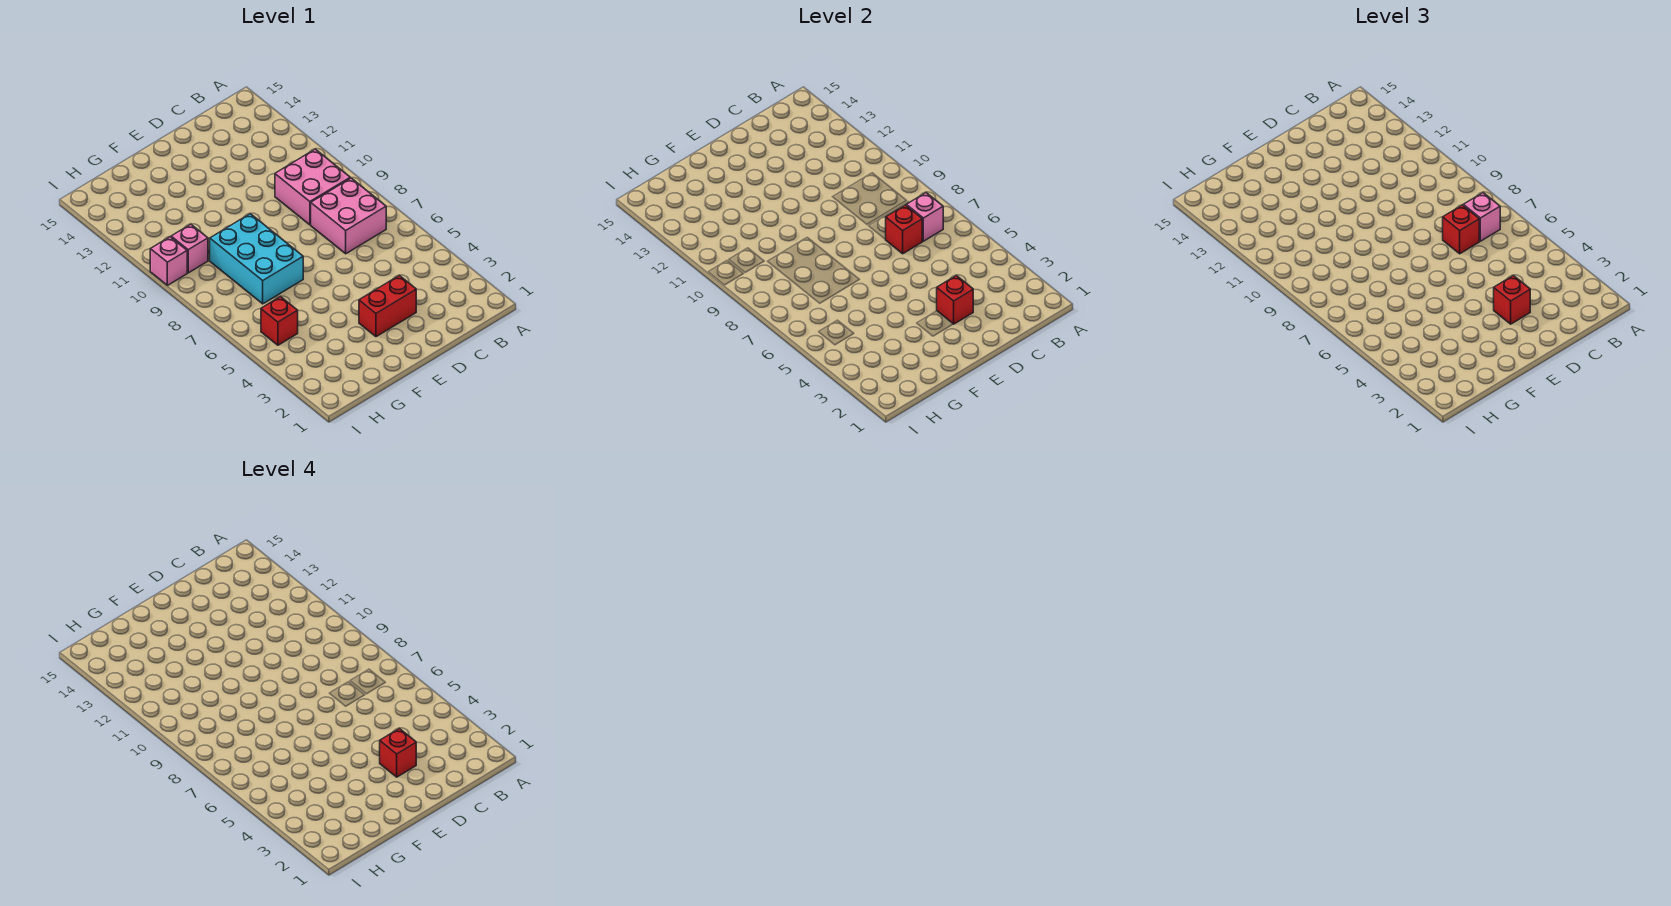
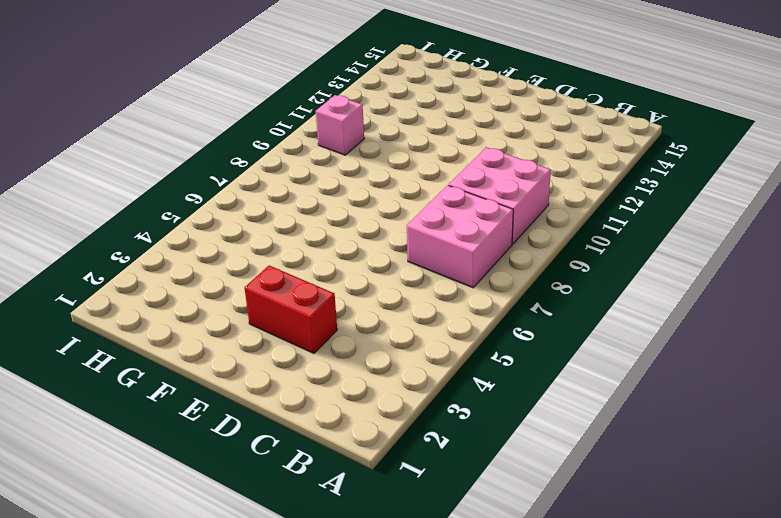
none -> cyan brick F7:G9 level 1
none -> red brick H5 level 1
none -> pink brick I10 level 1

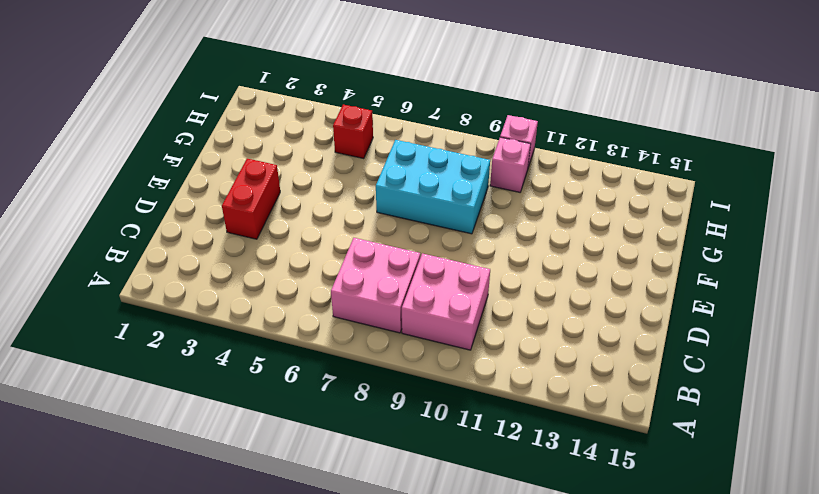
none -> pink brick B7 level 2
none -> red brick C7 level 2
none -> red brick D3 level 2

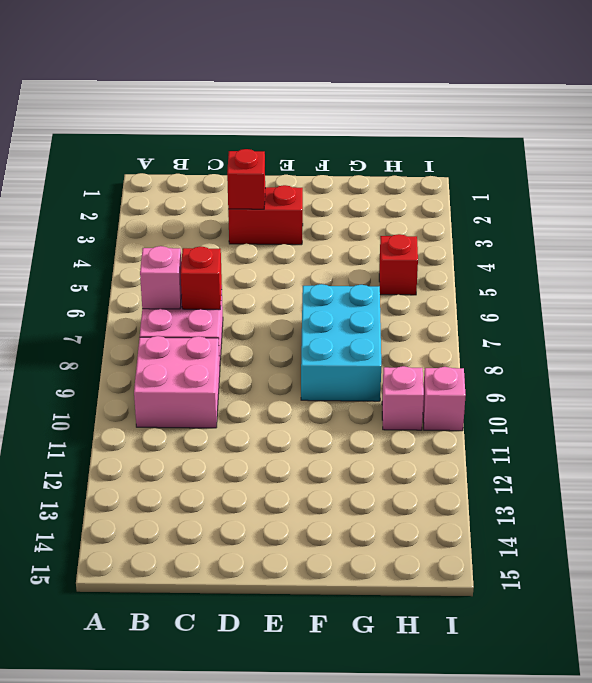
none -> pink brick B7 level 3
none -> red brick C7 level 3
none -> red brick D3 level 3

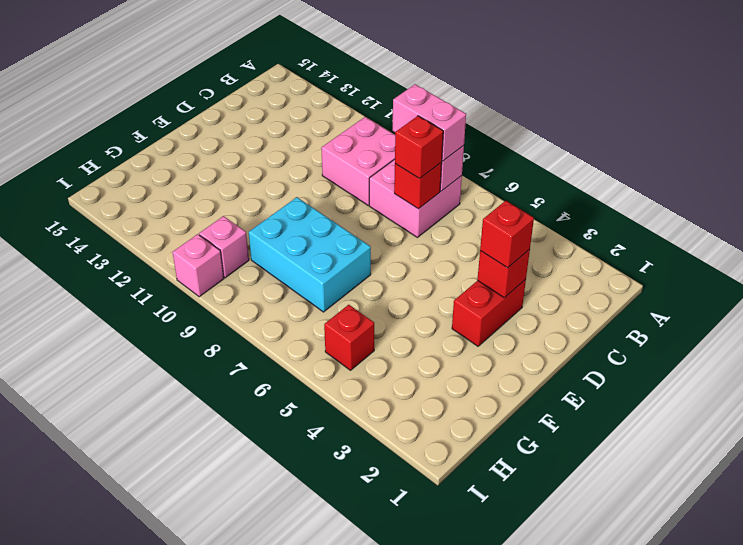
pink brick B7:B8 level 3 -> pink brick B7 level 3
none -> red brick D3 level 4

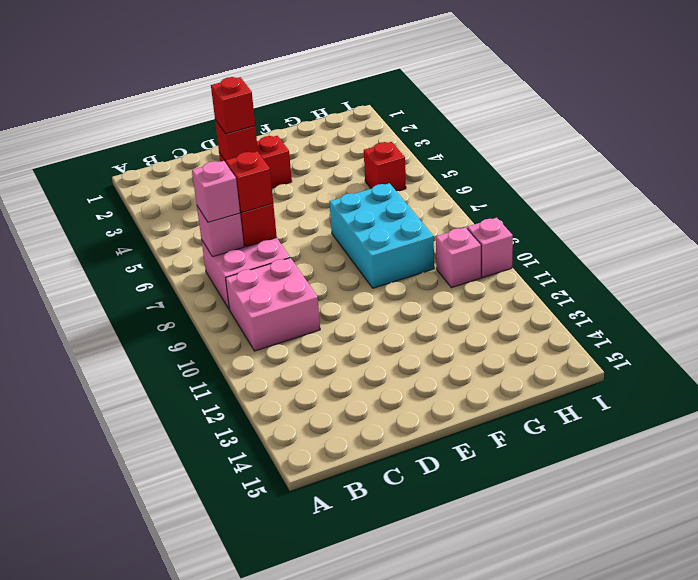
none -> red brick D3 level 4

